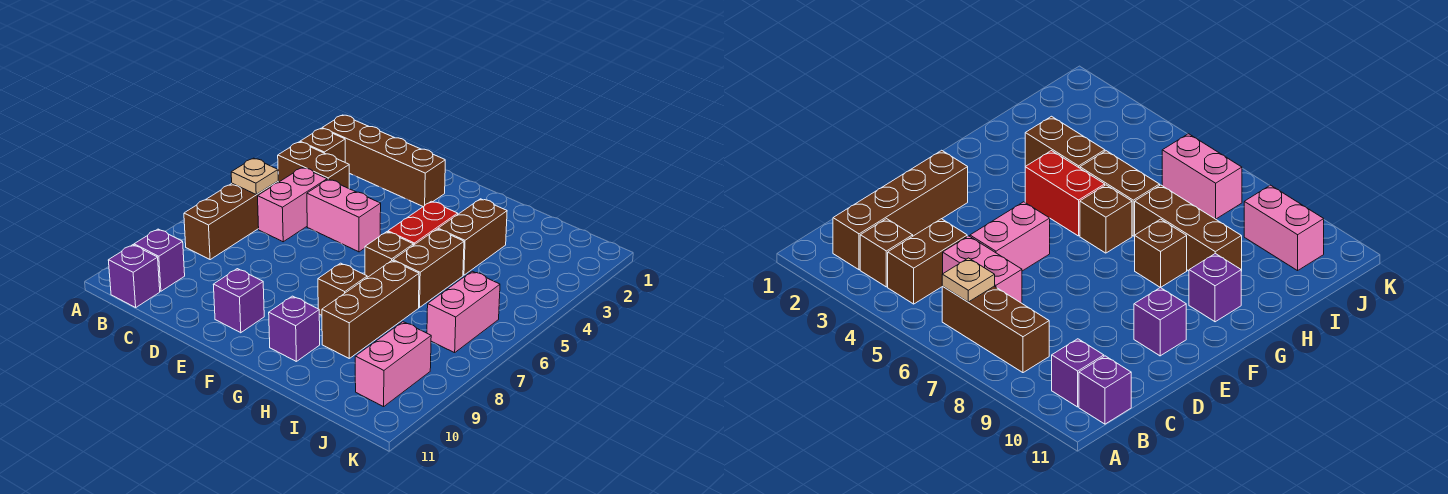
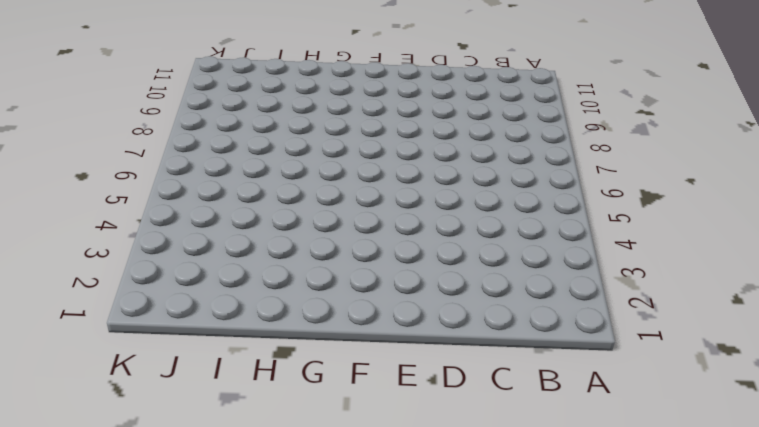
none -> brown brick B2:E2 level 1
none -> brown brick B3 level 1
none -> brown brick B4:C4 level 1

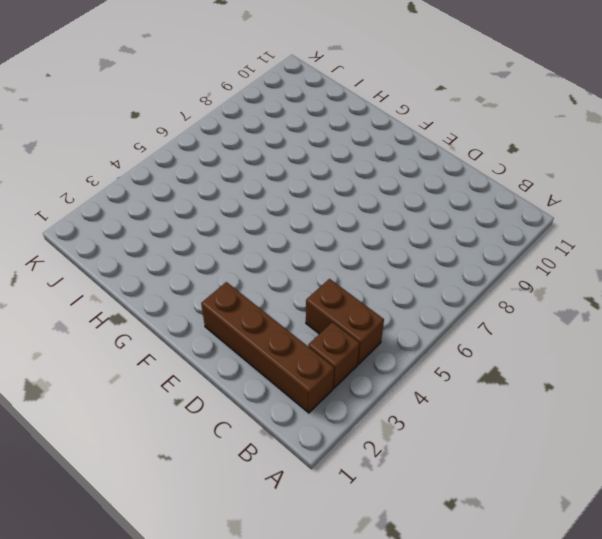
none -> brown brick B6:B8 level 1
none -> purple brick B10 level 1
none -> purple brick B11 level 1

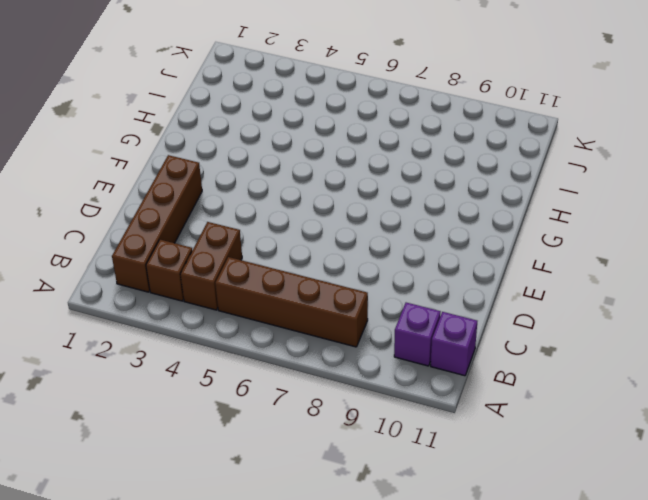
brown brick B5:B8 level 1 -> brown brick B6:B8 level 1
none -> pink brick C5:C6 level 1
none -> pink brick D5:E5 level 1
none -> purple brick E10 level 1

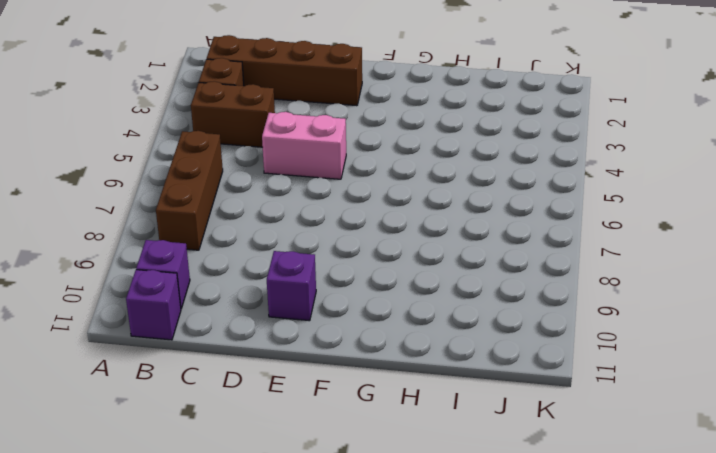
none -> pink brick C5:C6 level 1
none -> red brick G4:G5 level 1
none -> brown brick G6 level 1

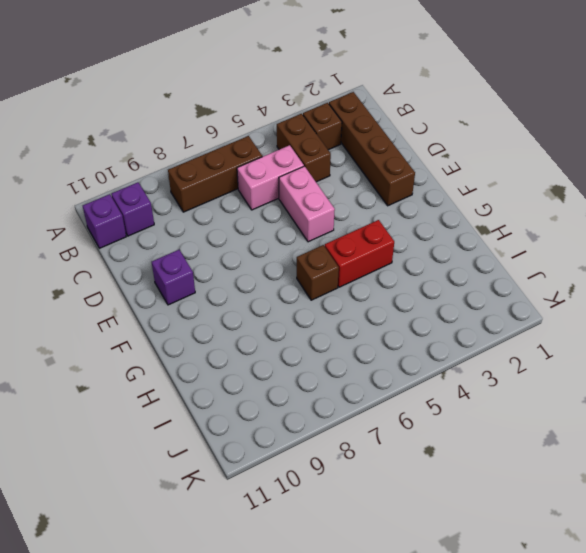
none -> brown brick G8 level 1
none -> purple brick G10 level 1
none -> brown brick H3:H4 level 1

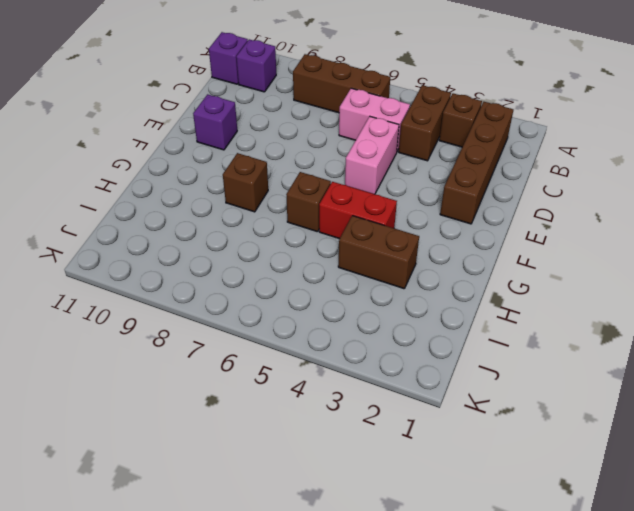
none -> purple brick G10 level 1
none -> brown brick H5:H6 level 1
none -> brown brick H7:H9 level 1

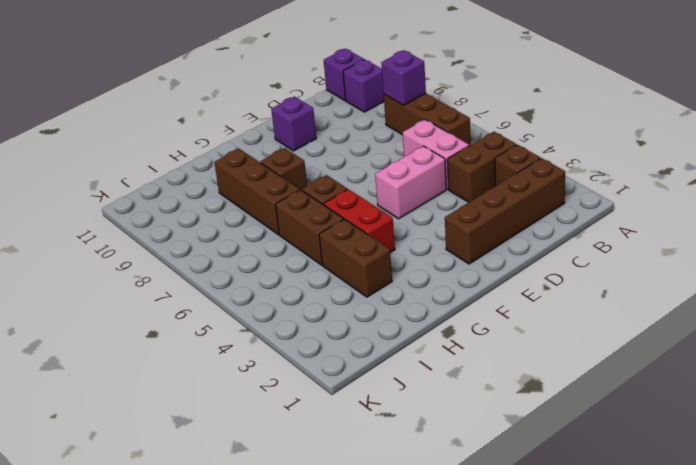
purple brick B8 level 2 -> purple brick G10 level 1
none -> pink brick J6:J7 level 1
none -> pink brick J9:J10 level 1
none -> tan plate B6 level 2

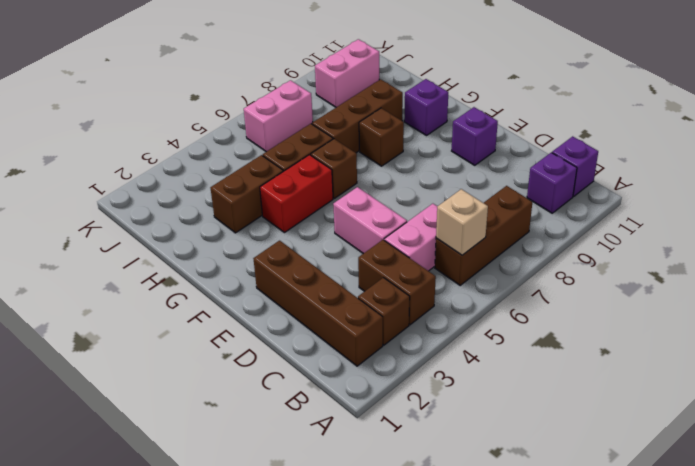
tan brick B6 level 2 -> tan plate B6 level 2

